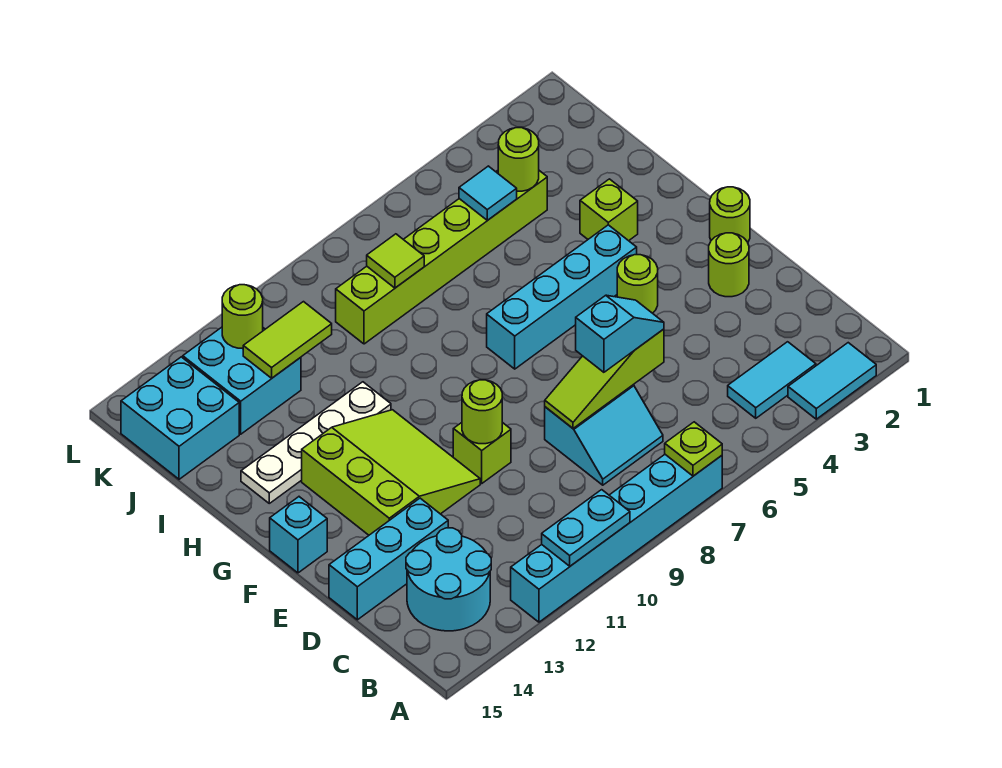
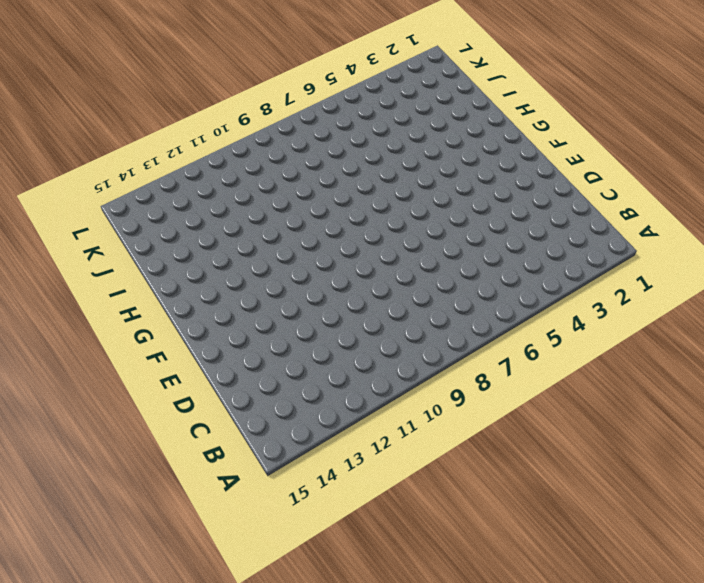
none -> cyan tile A2:A3 level 1
none -> cyan brick A7:A12 level 1
none -> cyan tile B3:B4 level 1

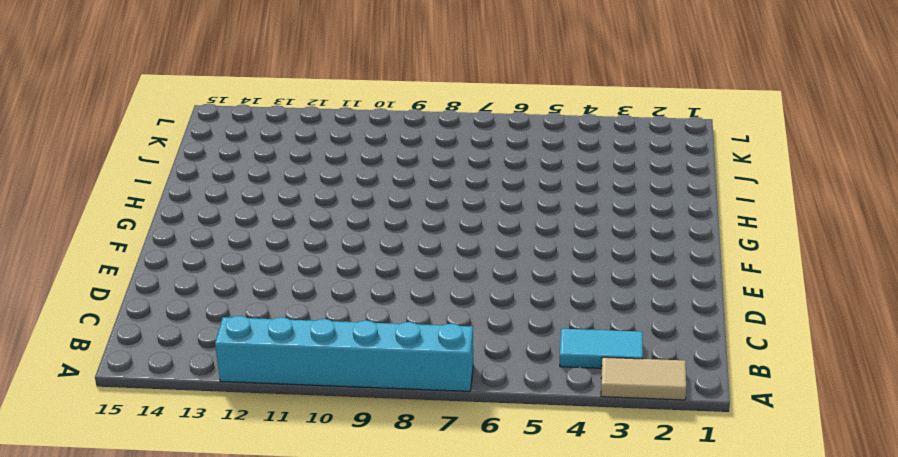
tan tile A2:A3 level 1 -> cyan tile A2:A3 level 1
none -> cyan round brick B13:C14 level 1
none -> cyan slope C7:D8 level 1 top D
none -> cyan brick D13:D15 level 1

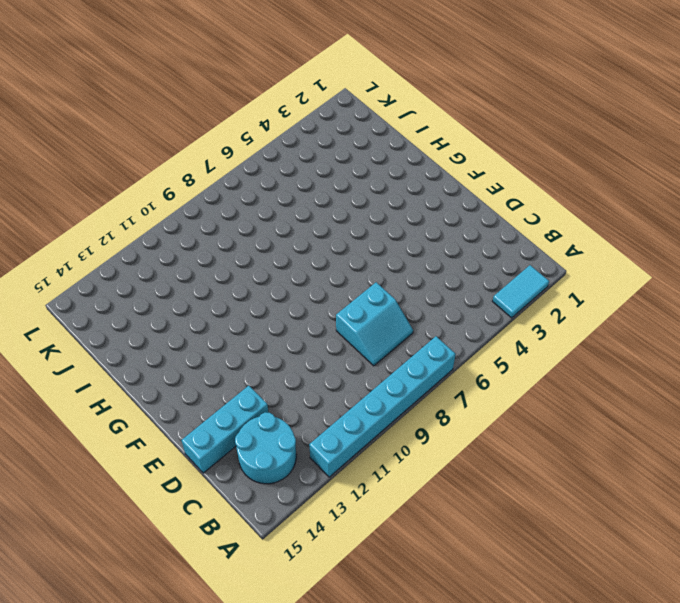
none -> cyan tile B3:B4 level 1
none -> lime round brick E2 level 1
none -> lime brick E10 level 1

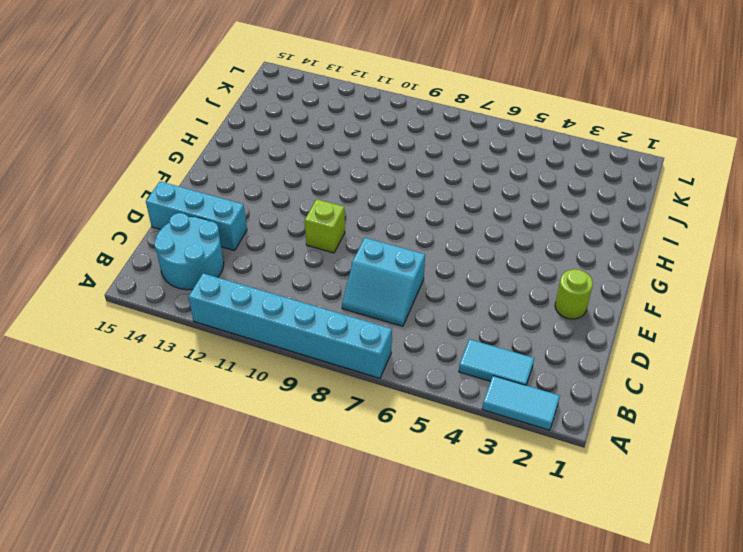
none -> lime slope E11:G13 level 1 top 13
none -> lime round brick F1 level 1
none -> lime round brick F4 level 1

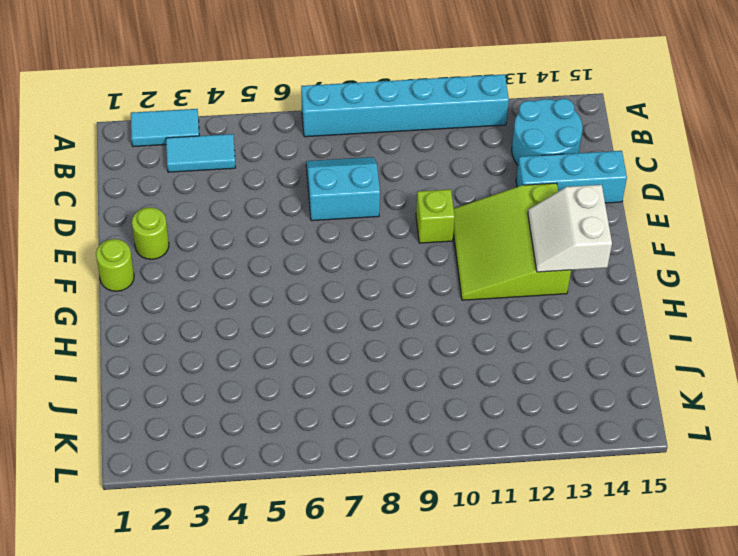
white slope F13:G14 level 2 top 14 -> none
none -> lime round brick F4 level 1
none -> cyan brick F15 level 1
none -> cyan brick G4:G7 level 1

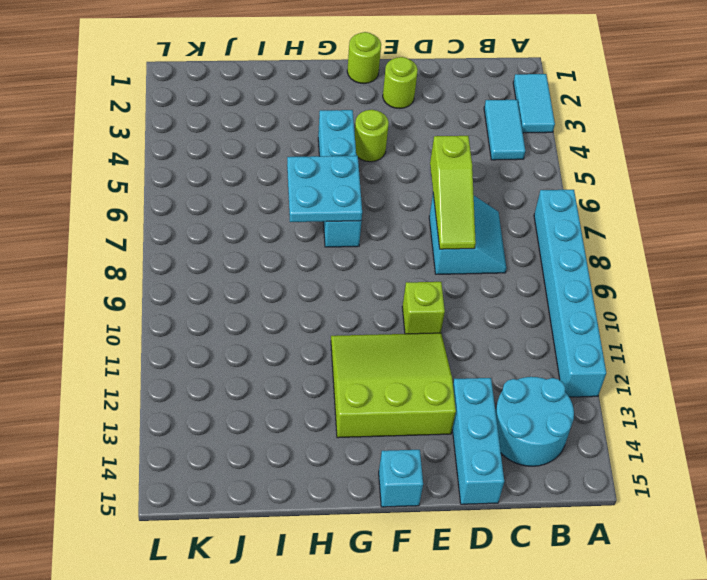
cyan plate G6:H7 level 2 -> none
none -> lime brick H3 level 1
none -> white plate H11:H14 level 1
none -> lime brick J4:J9 level 1

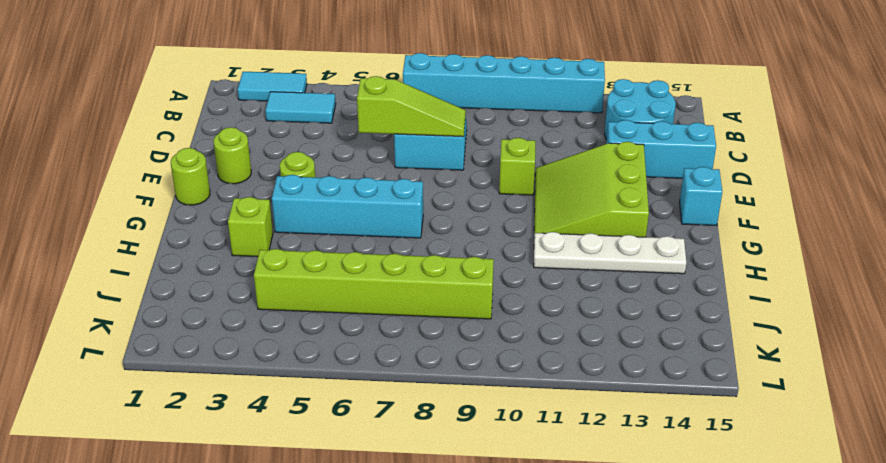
none -> cyan brick J12:K13 level 1
none -> cyan brick J14:K15 level 1
none -> lime plate A7 level 2

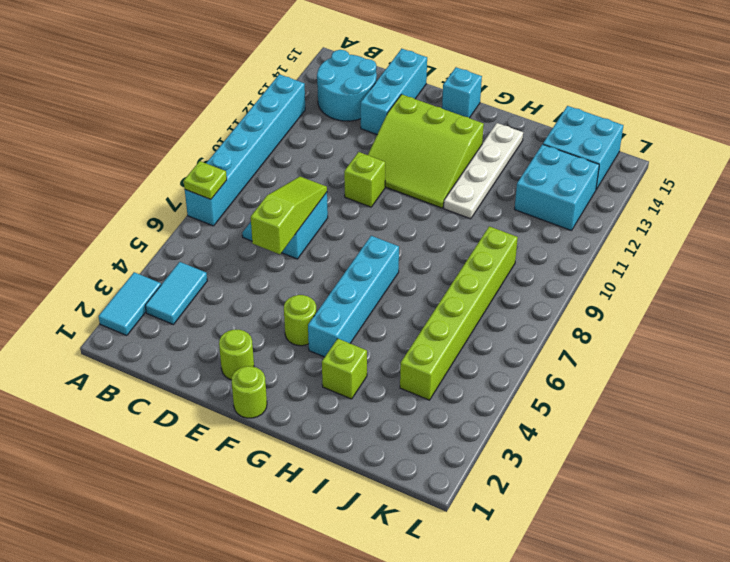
none -> cyan plate A10:A11 level 2
none -> lime round brick E10 level 2
none -> lime round brick J4 level 2

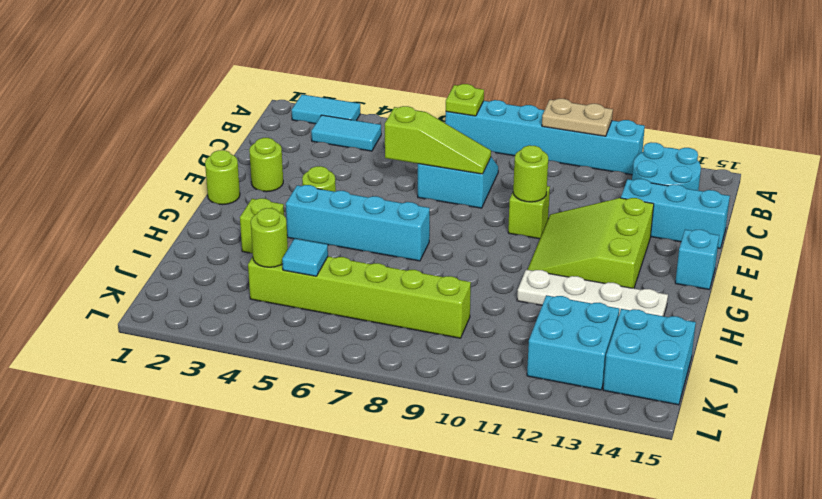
tan plate A10:A11 level 2 -> cyan plate A10:A11 level 2
none -> lime tile J8 level 2
none -> lime tile J11:J12 level 2
none -> lime round brick K12 level 2

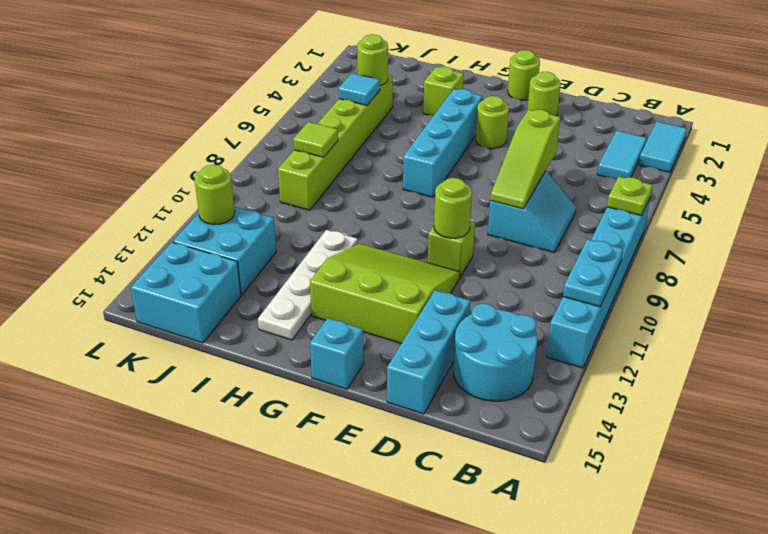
none -> lime tile J11:J12 level 2
none -> cyan slope D6:D7 level 3 top 7

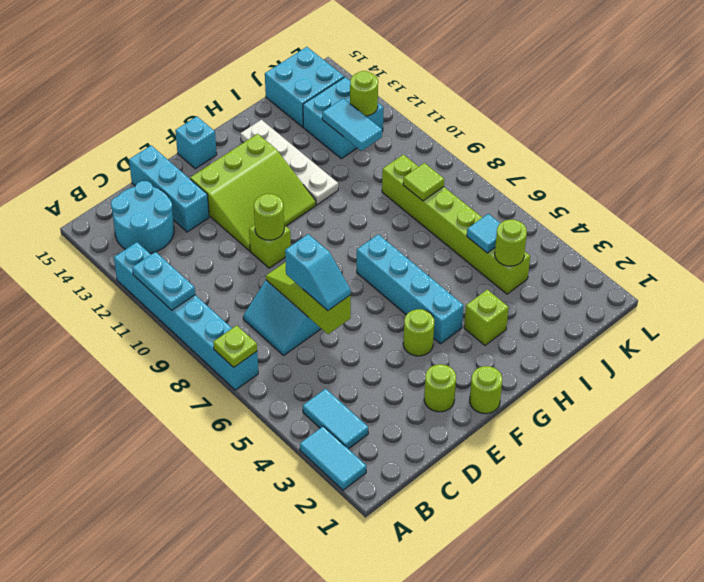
cyan tile J11:J12 level 2 -> lime tile J11:J12 level 2

